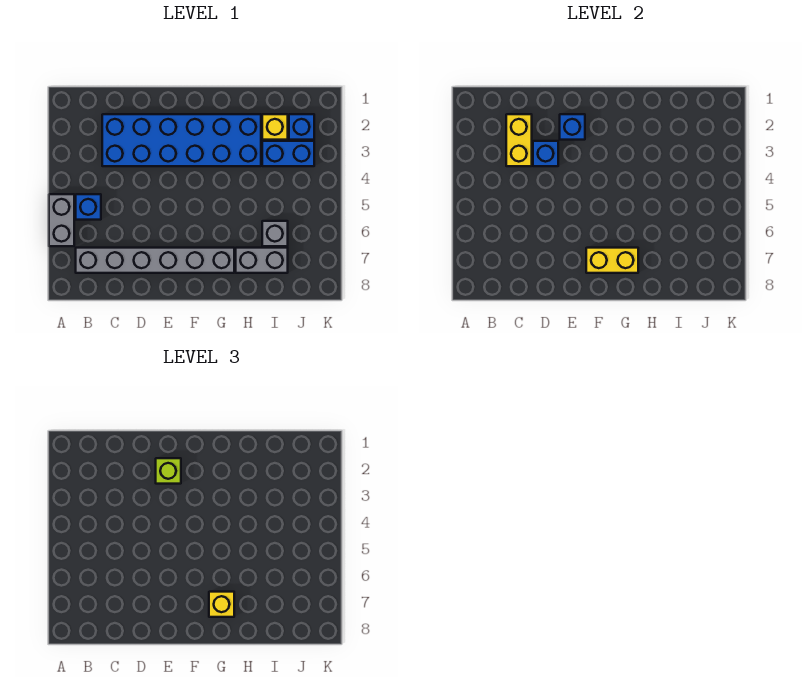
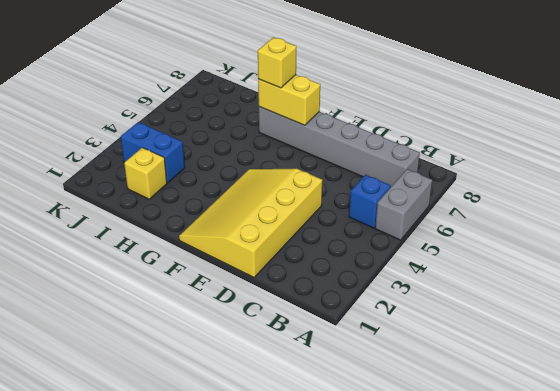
yellow slope D1:F4 level 1 top D -> blue brick C2:H3 level 1
none -> grey brick H7:I7 level 1
none -> grey brick I6 level 1
none -> blue brick J2 level 1

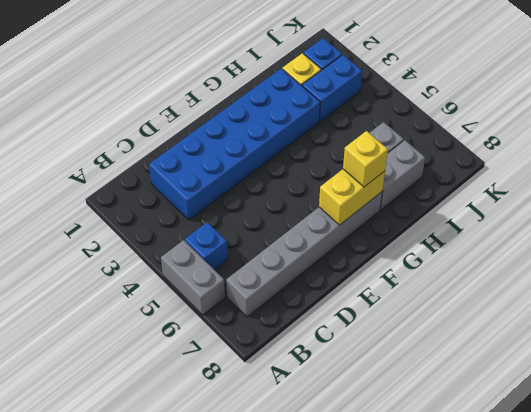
none -> yellow brick C2:C3 level 2
none -> blue brick D3 level 2
none -> blue brick E2 level 2

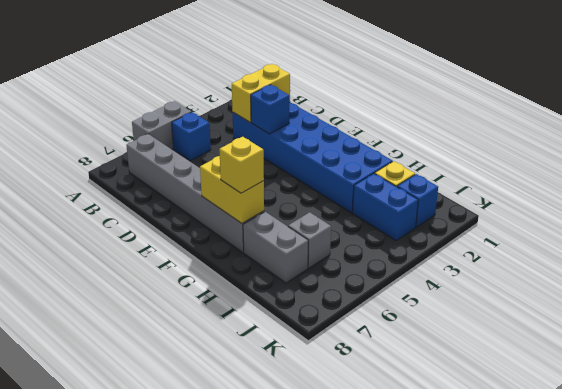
none -> blue brick E2 level 2
none -> lime brick E2 level 3

